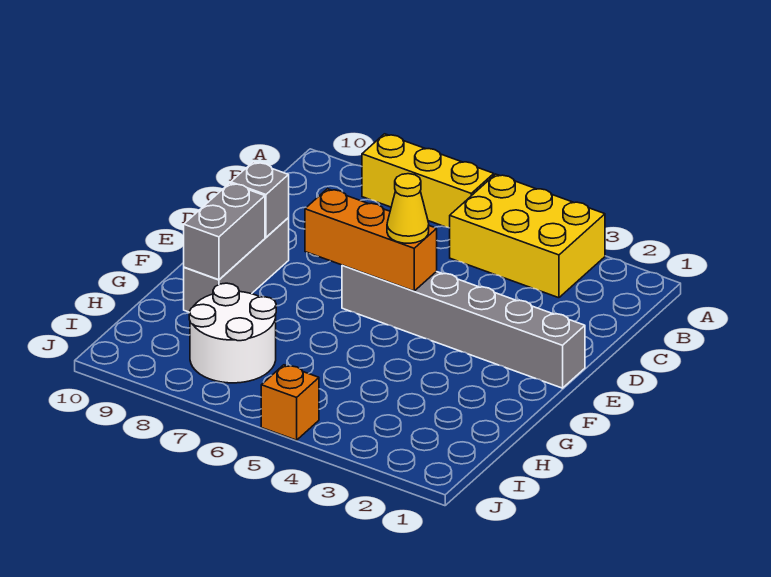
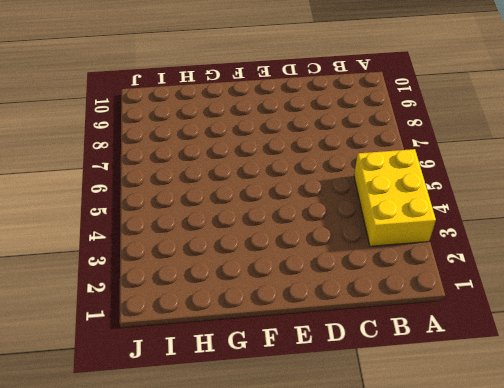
none -> yellow brick A6:A8 level 1
none -> grey brick E1:E6 level 1

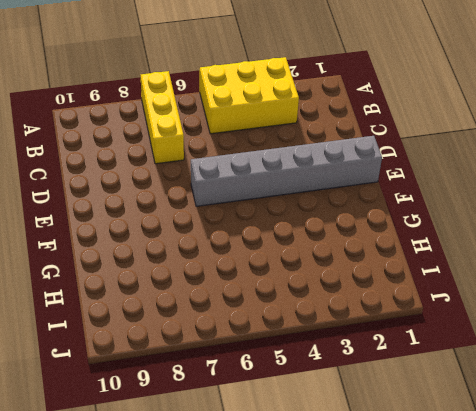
yellow brick A7:C7 level 1 -> yellow brick A6:A8 level 1
none -> grey brick E9:G9 level 1
none -> white round brick H7:I8 level 1

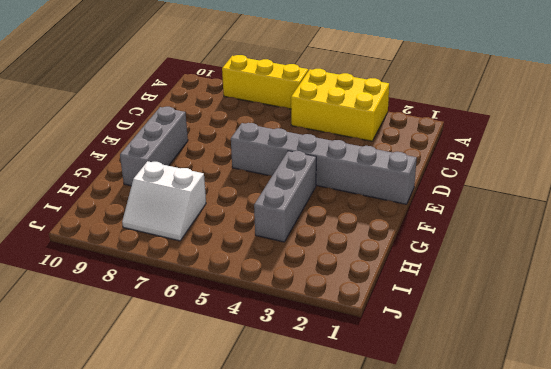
grey brick F4:H4 level 1 -> none
white slope H7:I8 level 1 top H -> white round brick H7:I8 level 1
none -> orange brick J5 level 1
none -> orange brick E5:E7 level 2

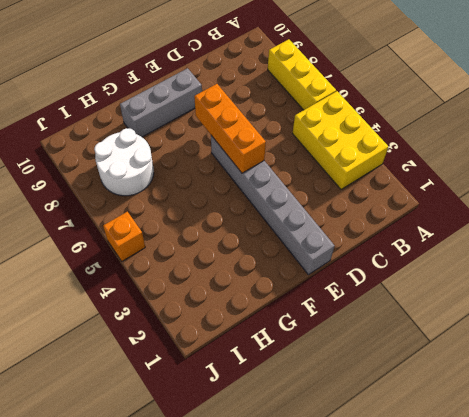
none -> grey brick E9 level 2
none -> grey brick F9:G9 level 2

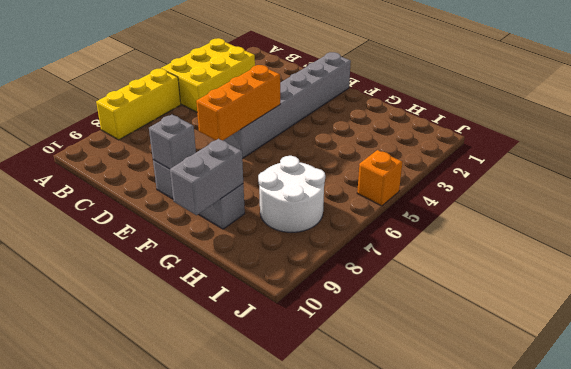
grey brick G9:G10 level 2 -> grey brick F9:G9 level 2
none -> yellow cone E5 level 3

